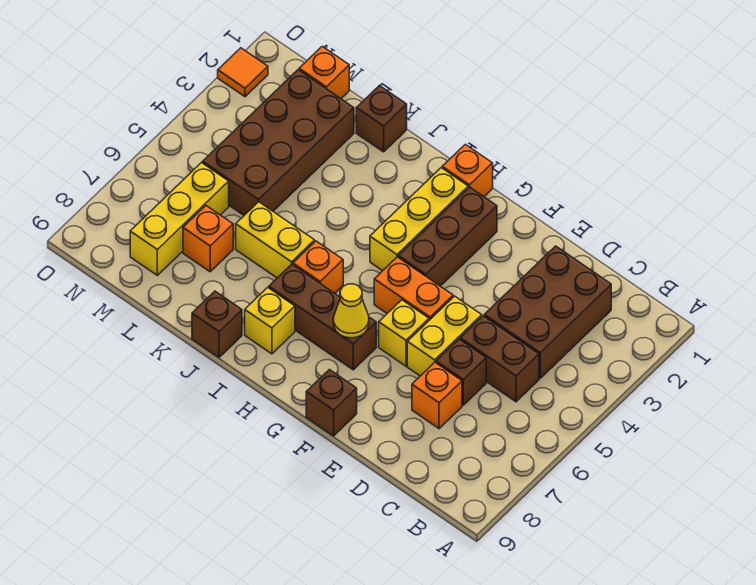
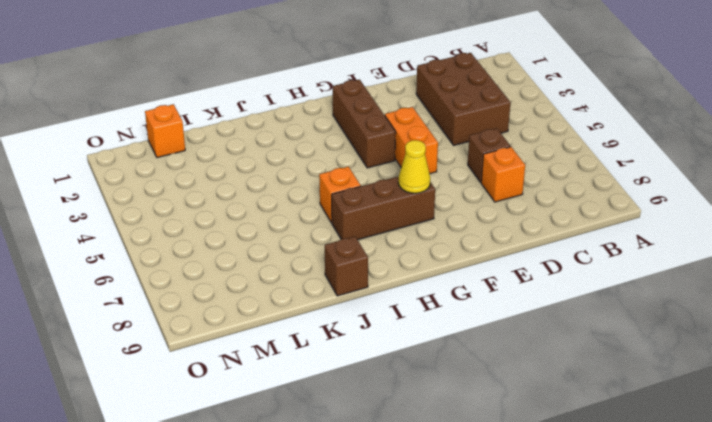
orange brick F4:F5 level 1 -> orange brick F5:G5 level 1
none -> brown brick C5:D5 level 1
none -> yellow brick E5:E6 level 1
none -> yellow brick F6 level 1

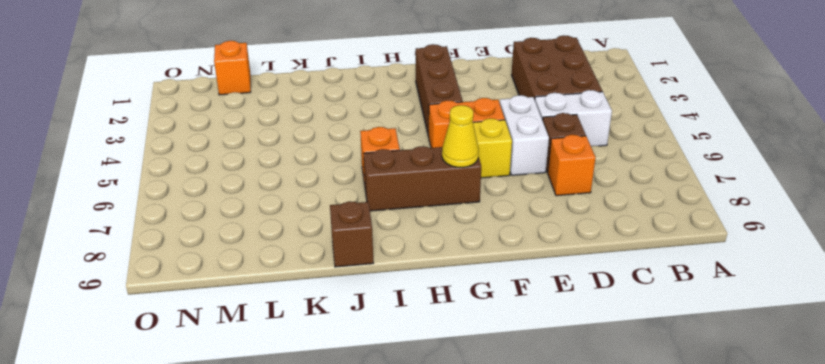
white brick C5:D5 level 1 -> brown brick C5:D5 level 1
white brick E5:E6 level 1 -> yellow brick E5:E6 level 1
none -> brown brick F9 level 1
none -> orange brick H1 level 1
none -> yellow brick H2:H4 level 1

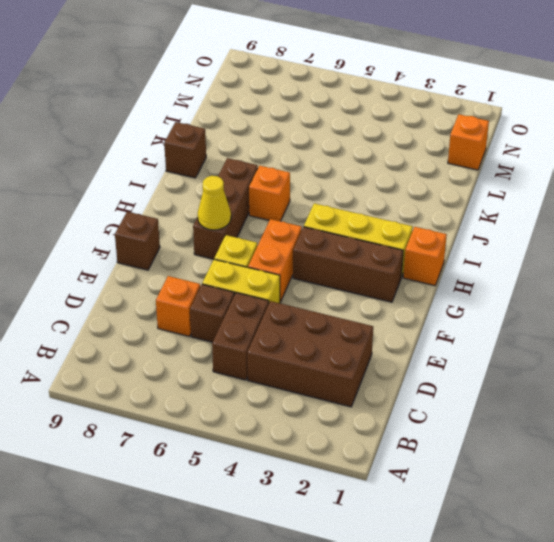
none -> yellow brick I8 level 1
none -> yellow brick J6:K6 level 1
none -> brown brick K1 level 1

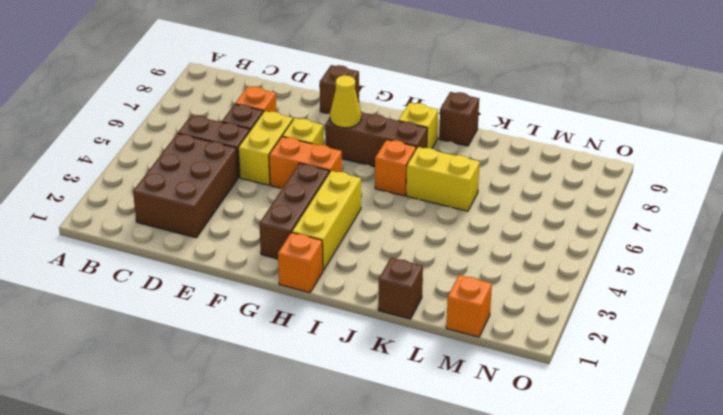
none -> brown brick L2:M5 level 1
none -> orange brick L7 level 1
none -> yellow brick M6:M8 level 1

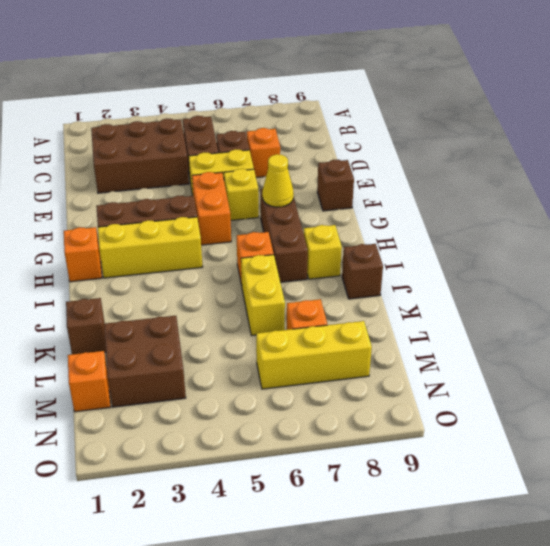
brown brick L2:M3 level 1 -> brown brick L2:M5 level 1
none -> orange tile O2 level 1

